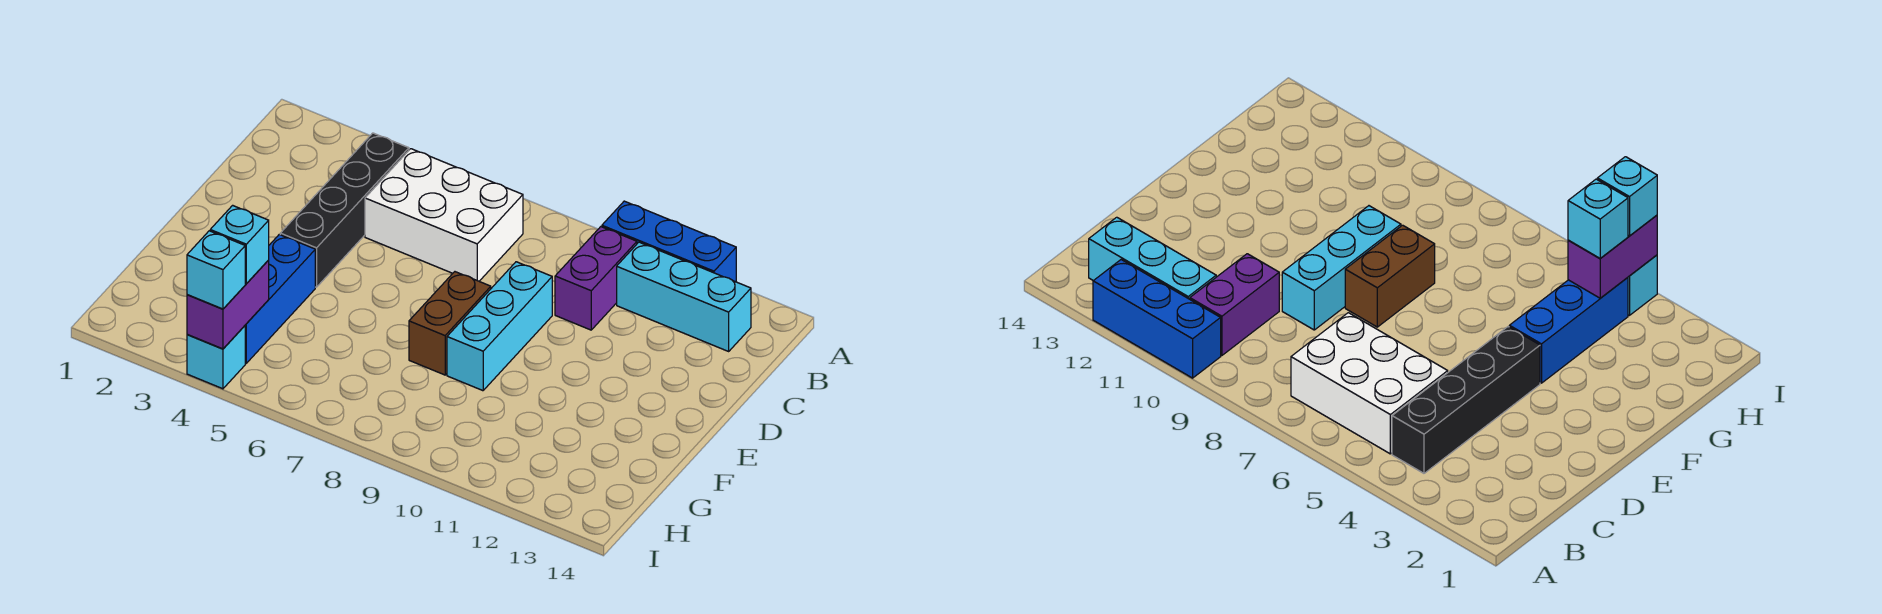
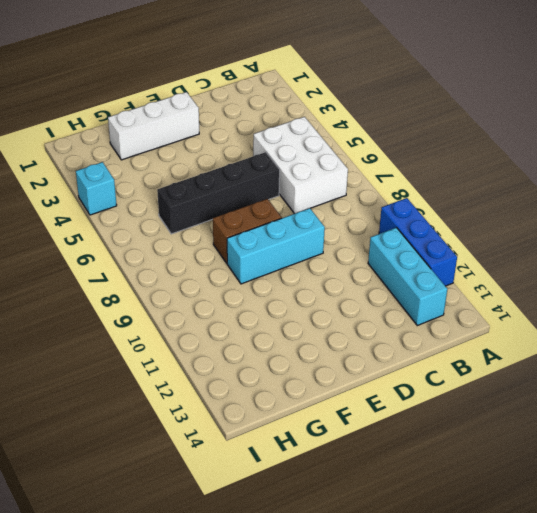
black brick D6:G6 level 1 -> black brick B4:E4 level 1
white brick E2:G2 level 1 -> none
none -> purple brick B10:C10 level 1
none -> blue brick F4:H4 level 1
none -> purple brick H4:I4 level 2

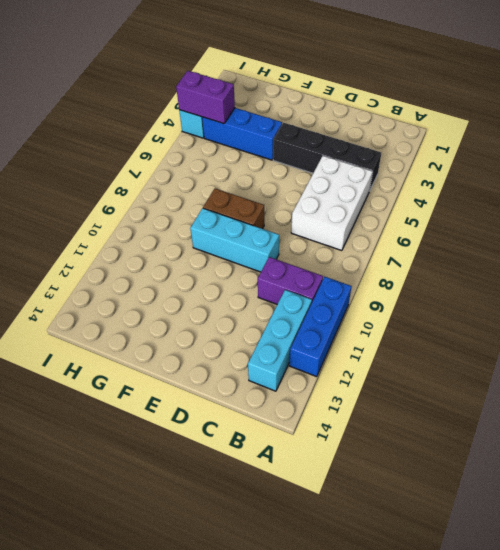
none -> cyan brick H4 level 3
none -> cyan brick I4 level 3

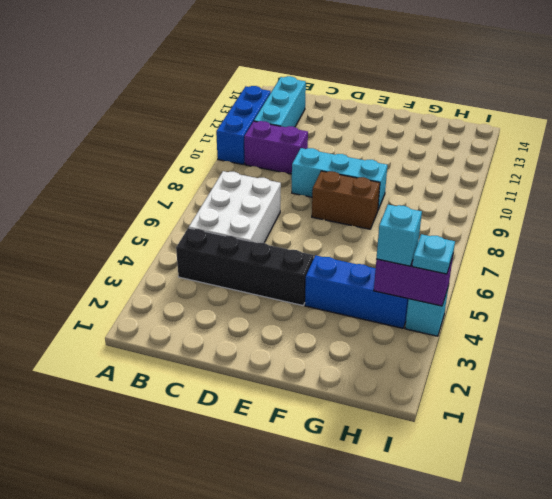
cyan plate I4 level 3 -> cyan brick I4 level 3

